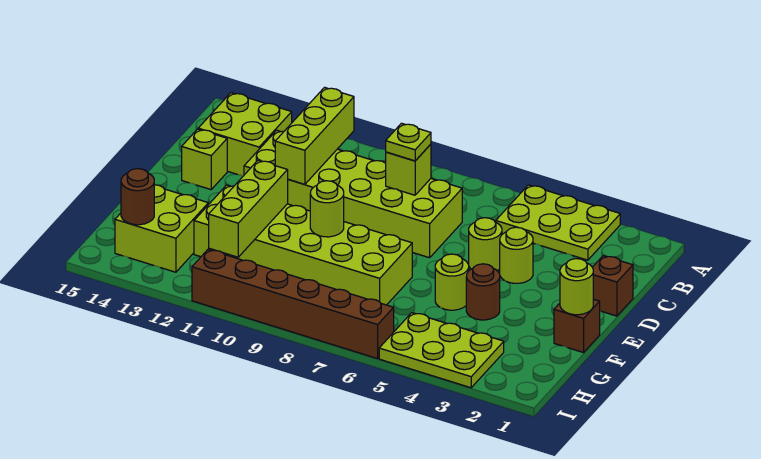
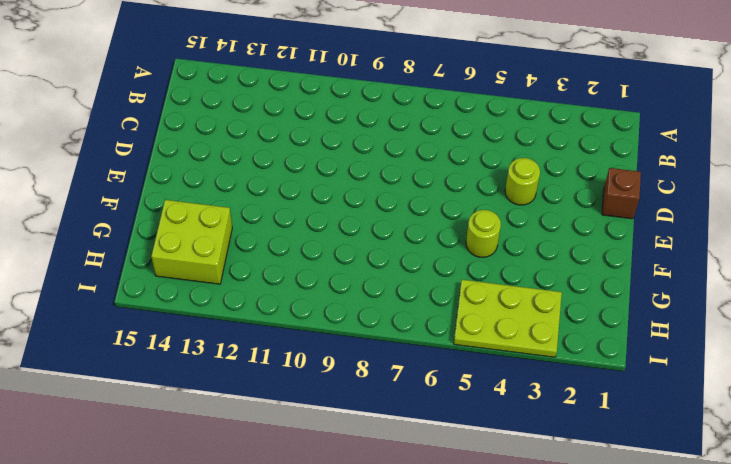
none -> lime plate A3:B5 level 1
none -> lime brick B13:C14 level 1
none -> lime brick C7:D12 level 1

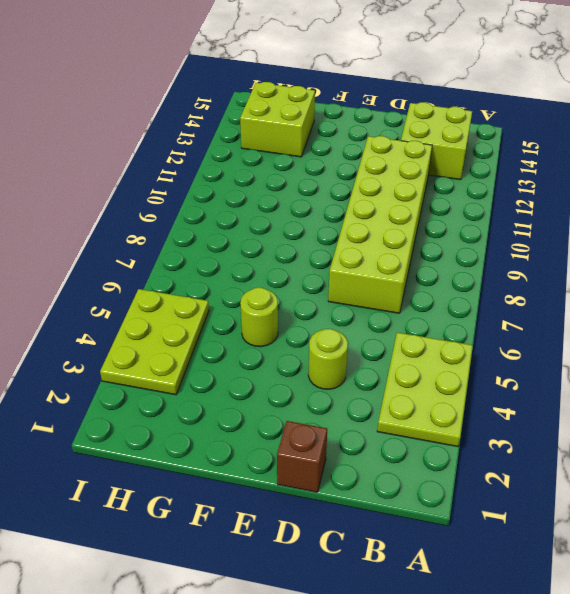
none -> lime round brick D5 level 1
none -> lime brick D14 level 1
none -> brown brick F1 level 1

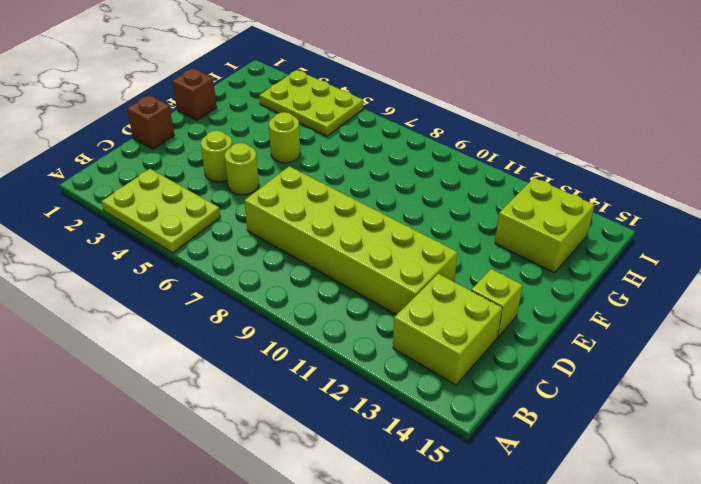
none -> brown round brick F4 level 1
none -> lime brick F7:G12 level 1
none -> brown brick I6:I11 level 1

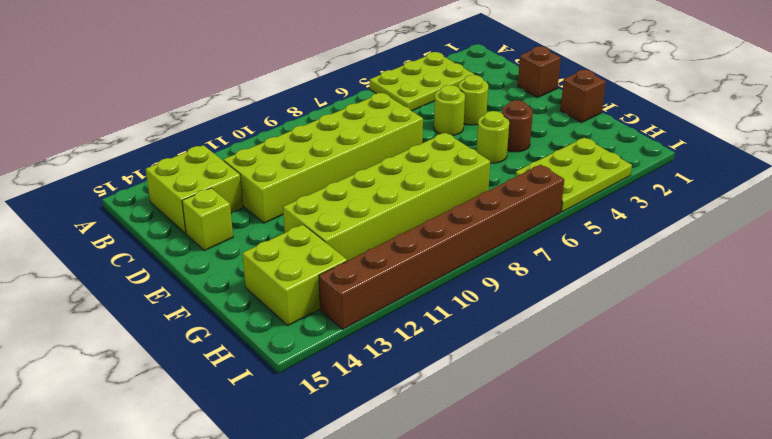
brown brick I6:I13 level 1 -> brown brick I6:I11 level 1
none -> lime brick B11:D11 level 2
none -> lime brick C8 level 2
none -> lime round brick F1 level 2

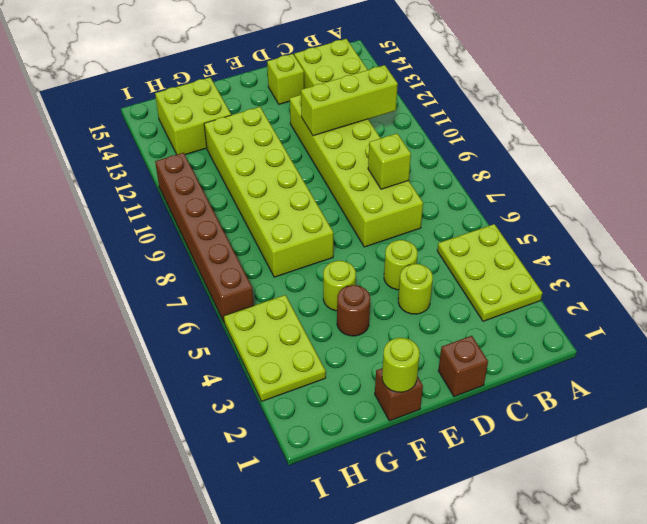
none -> lime round brick F9 level 2
none -> lime brick F11:H11 level 2
none -> brown round brick H14 level 2

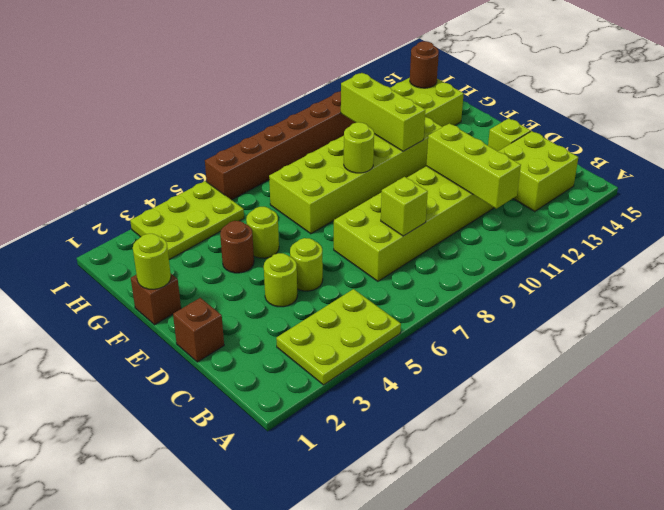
none -> lime plate C8 level 3

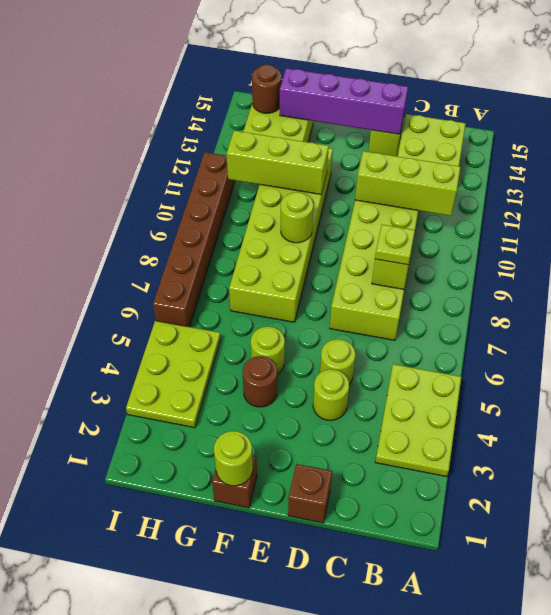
purple brick D14:G14 level 2 -> none

